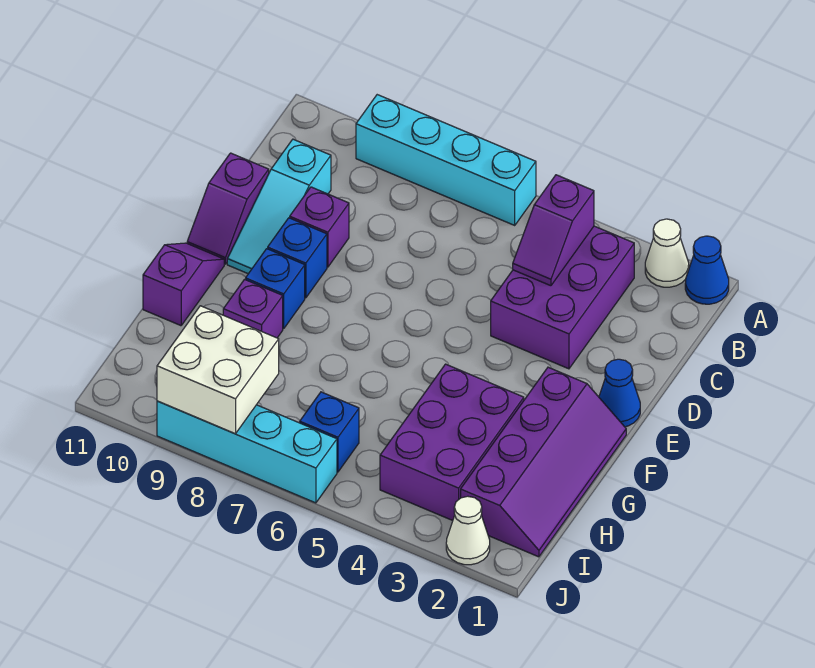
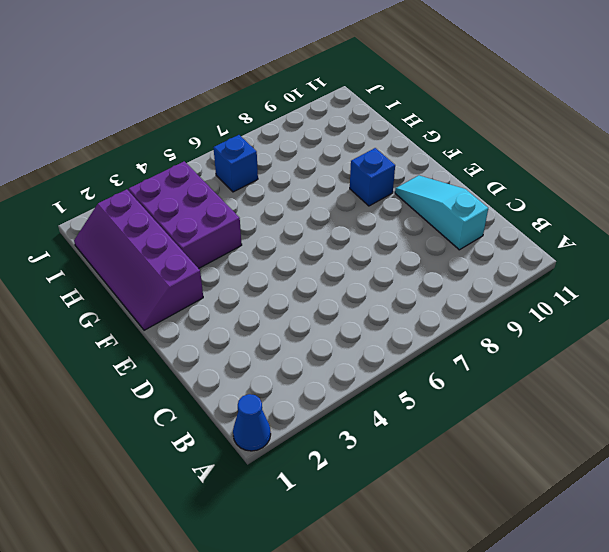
none -> white cone A2 level 1
none -> cyan brick A6:A9 level 1
none -> purple brick B3:D4 level 1

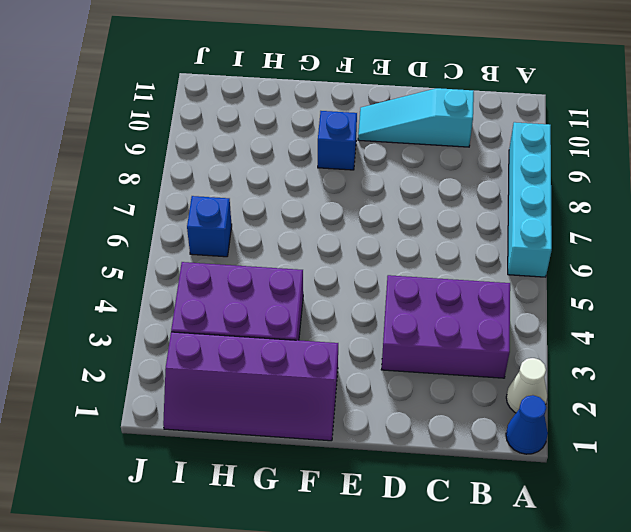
none -> purple brick D9 level 1
none -> purple slope D11:E11 level 1 top D
none -> blue cone E1 level 1

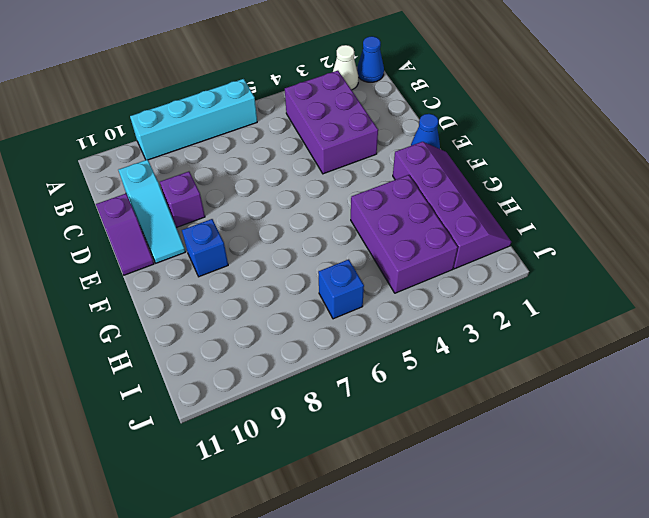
none -> blue brick E9 level 1
none -> purple slope F11:G11 level 1 top G
none -> purple brick G9 level 1

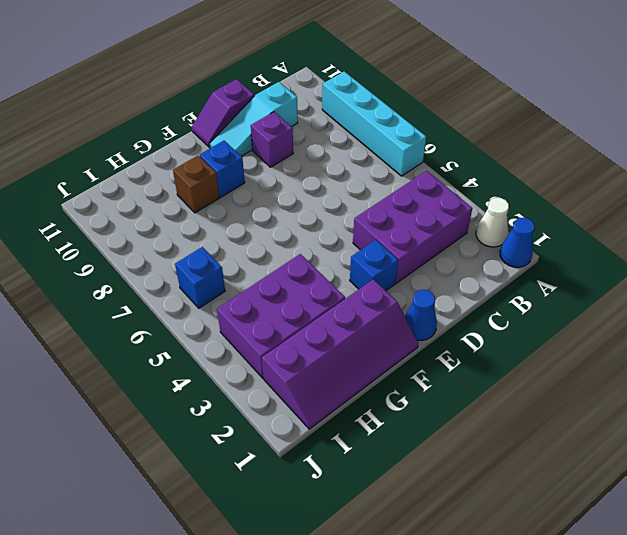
blue brick E3 level 1 -> blue brick E9 level 1
brown brick G9 level 1 -> purple brick G9 level 1
none -> purple slope F11:G11 level 1 top G
none -> white cone J2 level 1
none -> cyan brick J6:J9 level 1

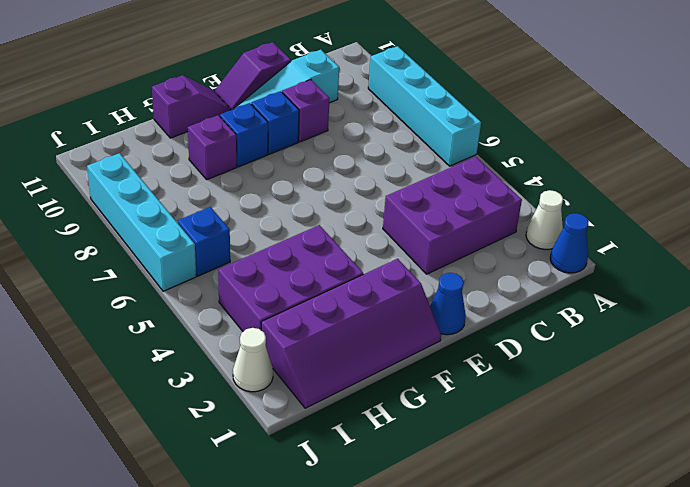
none -> purple slope B4:C4 level 2 top B
none -> white brick I8:J9 level 2

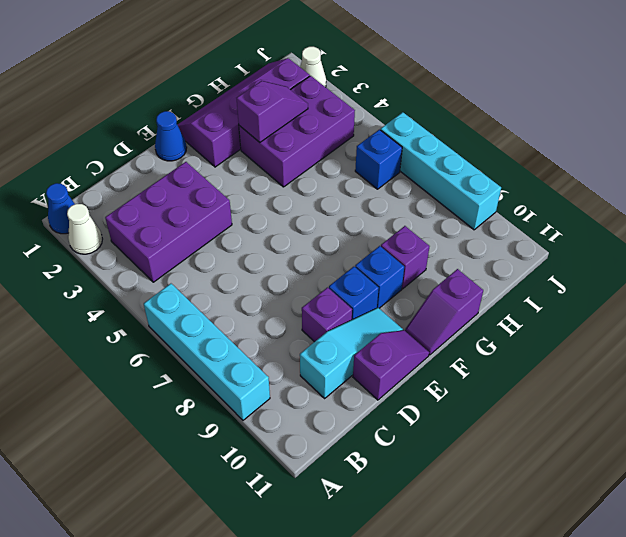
purple slope G3:H3 level 2 top G -> purple slope B4:C4 level 2 top B
none -> white brick I8:J9 level 2

